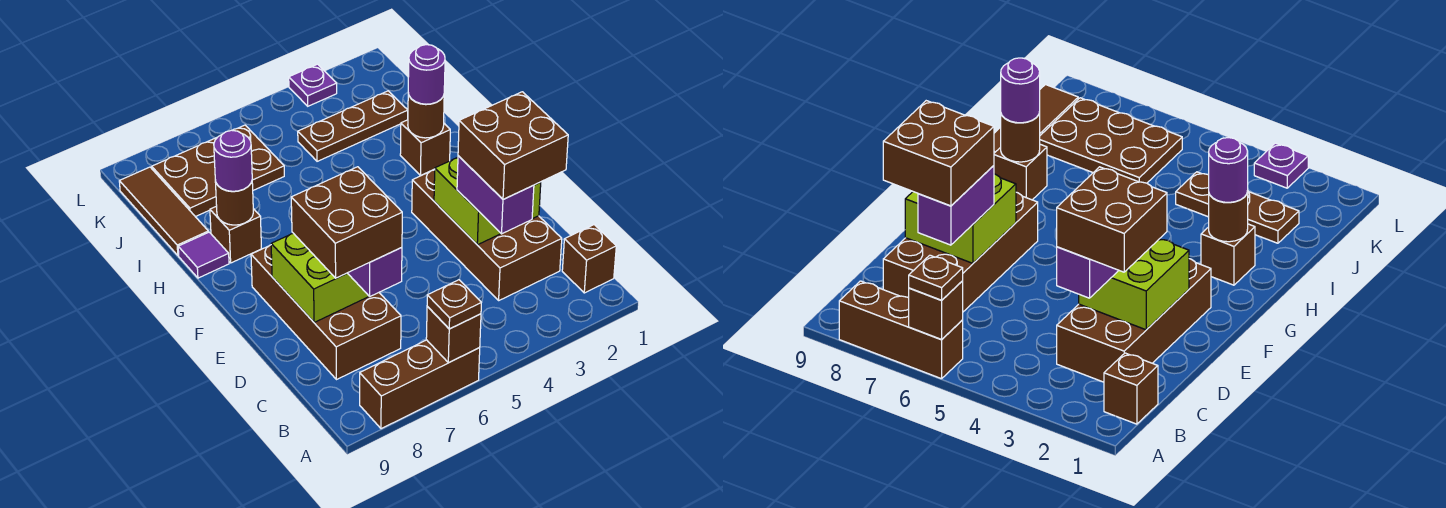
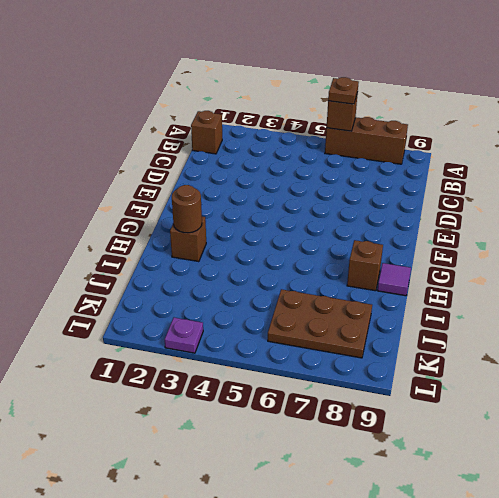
none -> brown brick C2:F3 level 1
none -> brown brick C7:F8 level 1
none -> brown tile I9:K9 level 1

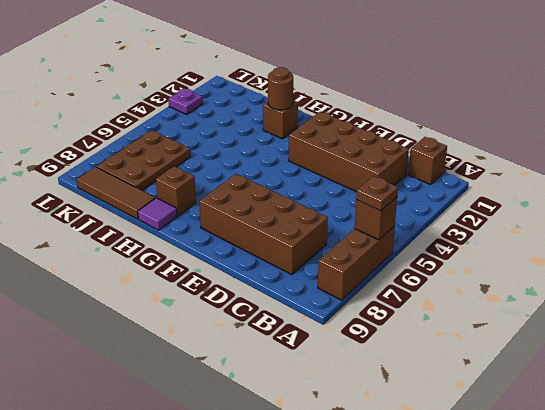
none -> brown plate J2:J4 level 1
none -> lime brick D2:E3 level 2
none -> lime brick D7:E8 level 2

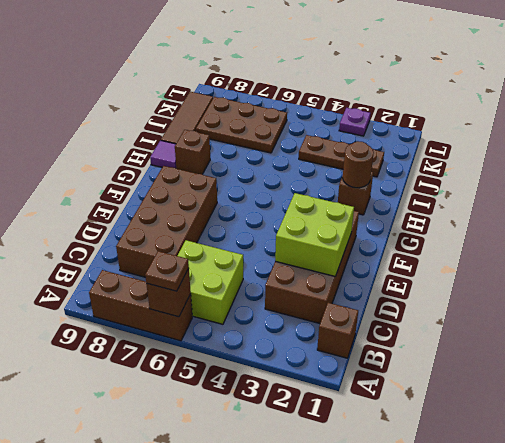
lime brick B5:C6 level 1 -> lime brick D7:E8 level 2
none -> brown round brick H8 level 2
none -> purple brick C3:D3 level 3
none -> purple brick C7:D7 level 3

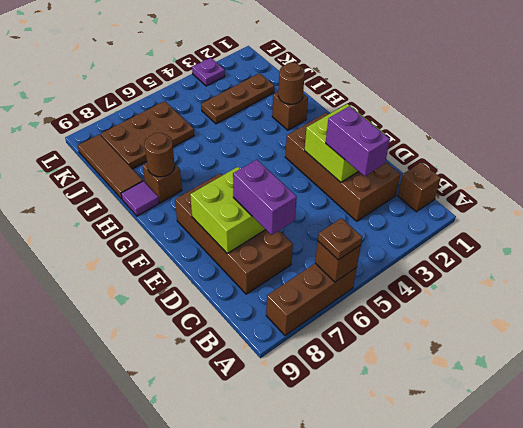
none -> purple round brick H2 level 3
none -> purple round brick H8 level 3
none -> brown brick C2:D3 level 4

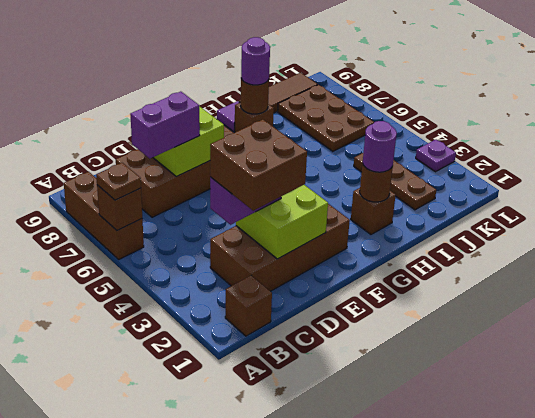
none -> brown brick C7:D8 level 4

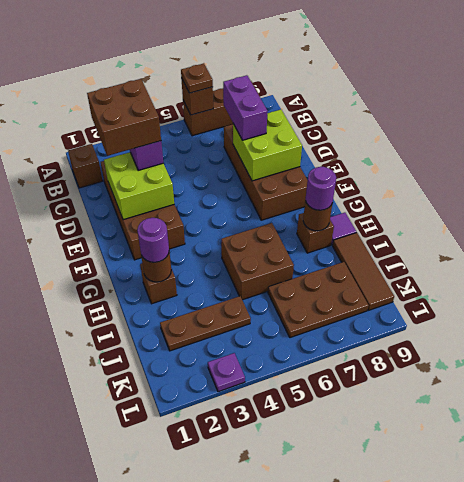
brown brick H5:I6 level 1 -> brown brick C7:D8 level 4

